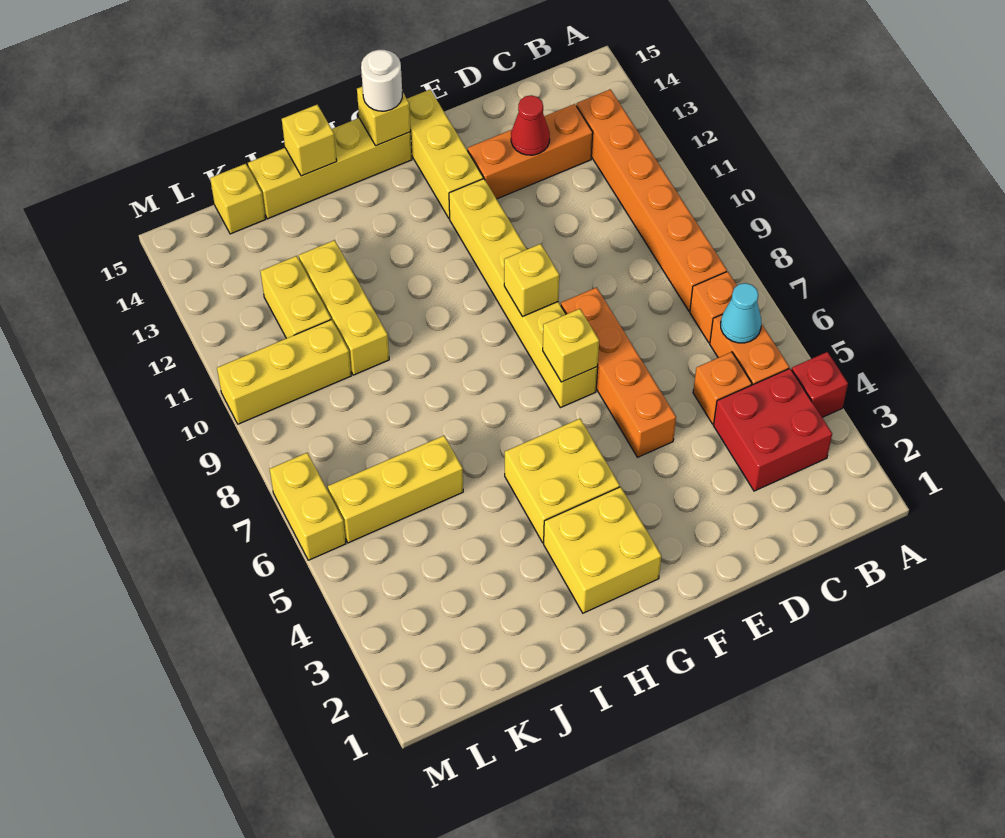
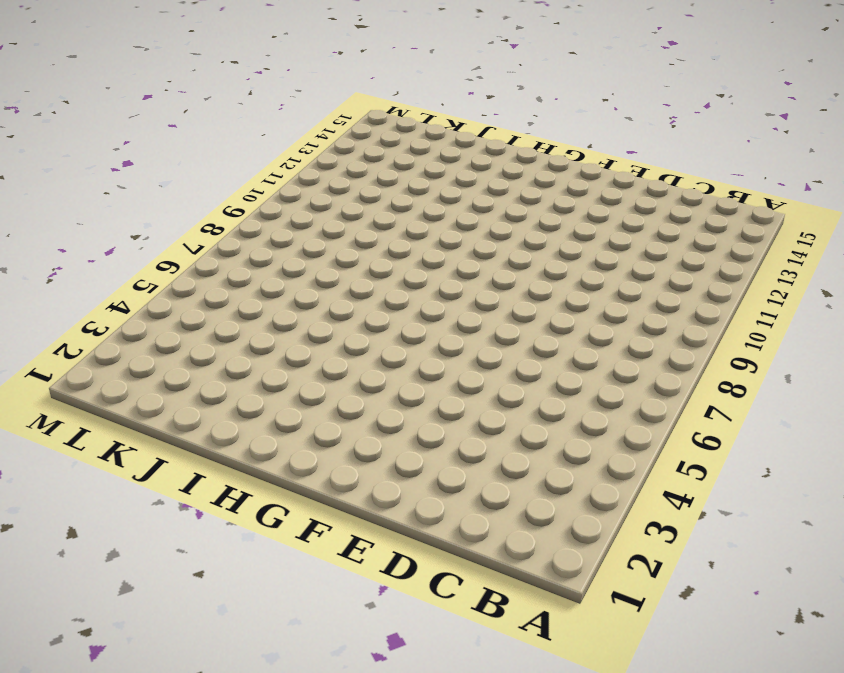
none -> red brick A4 level 1
none -> red brick B3:C4 level 1
none -> orange brick B5:B6 level 1

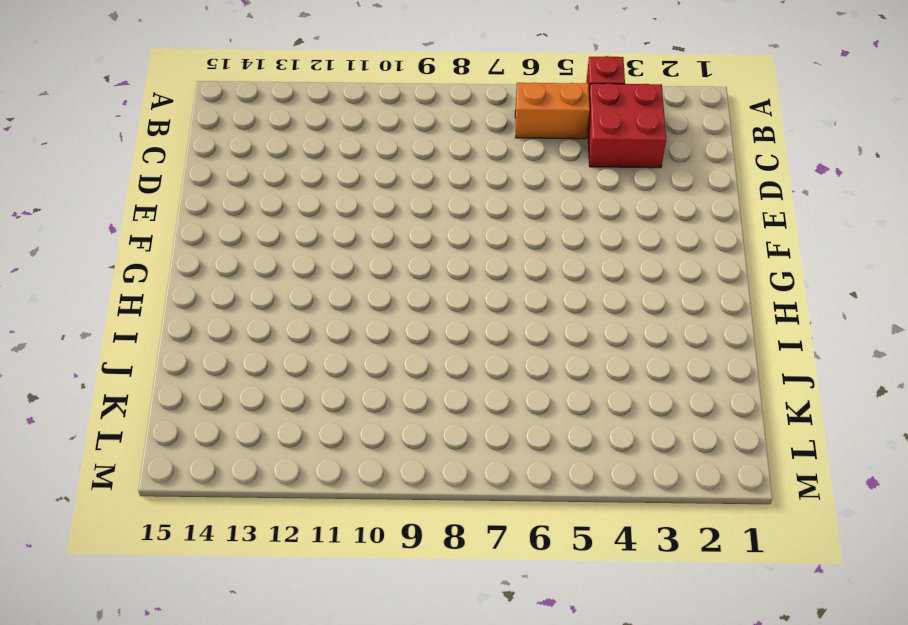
none -> orange brick B7 level 1
none -> orange brick B8:B13 level 1
none -> orange brick C5 level 1

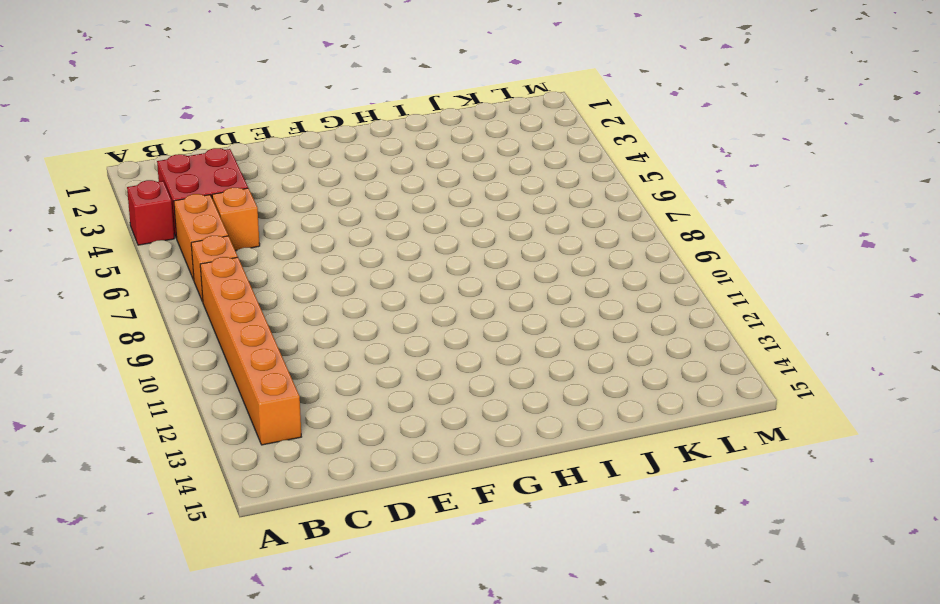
none -> orange brick C13:E13 level 1
none -> orange brick E5:E8 level 1
none -> yellow brick F7:F12 level 1

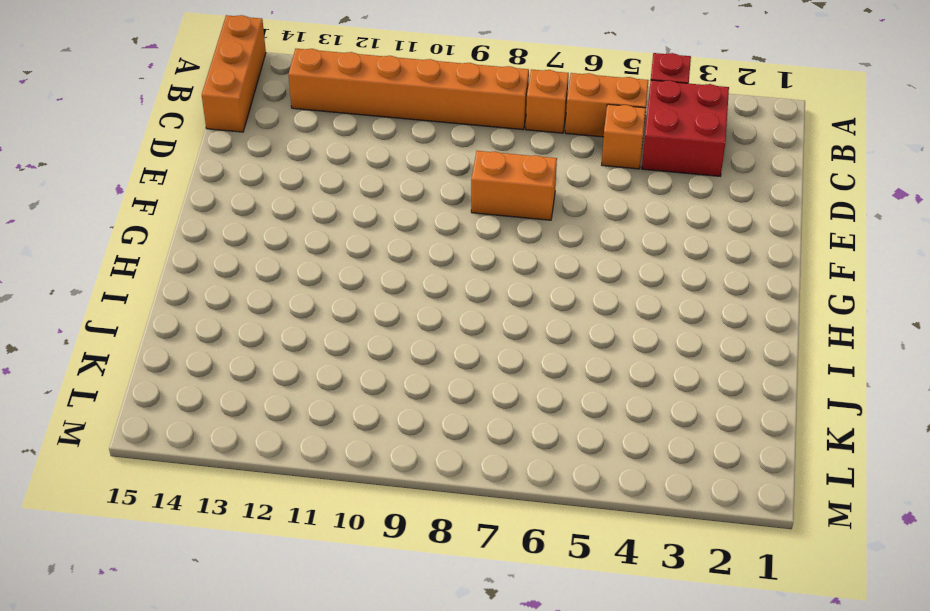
orange brick A15:C15 level 1 -> orange brick C13:E13 level 1
orange brick E7:E8 level 1 -> orange brick E5:E8 level 1
none -> yellow brick F7:F12 level 1
none -> yellow brick F13:F15 level 1
none -> yellow brick G2:H3 level 1

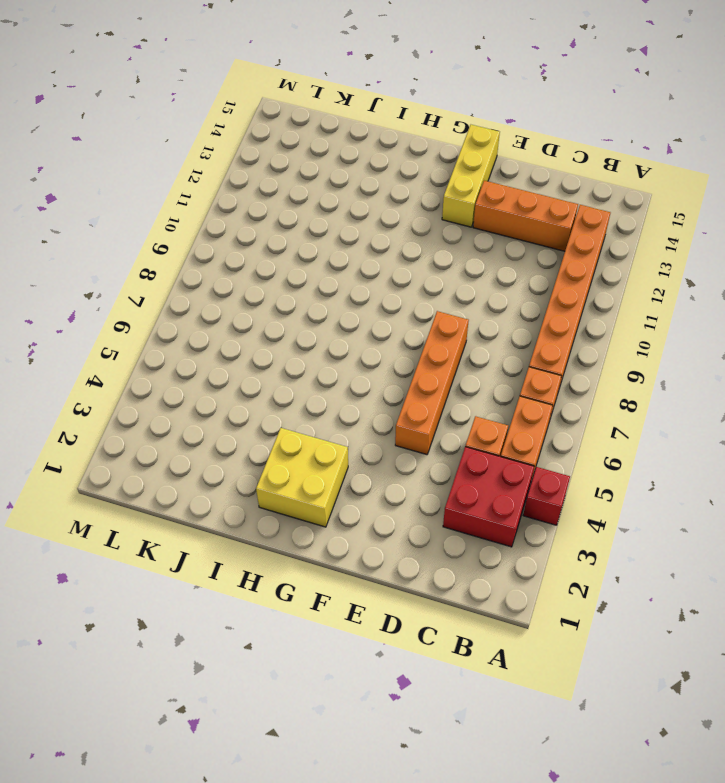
none -> yellow brick F7:F12 level 1
none -> yellow brick G4:H5 level 1
none -> yellow brick G15:J15 level 1

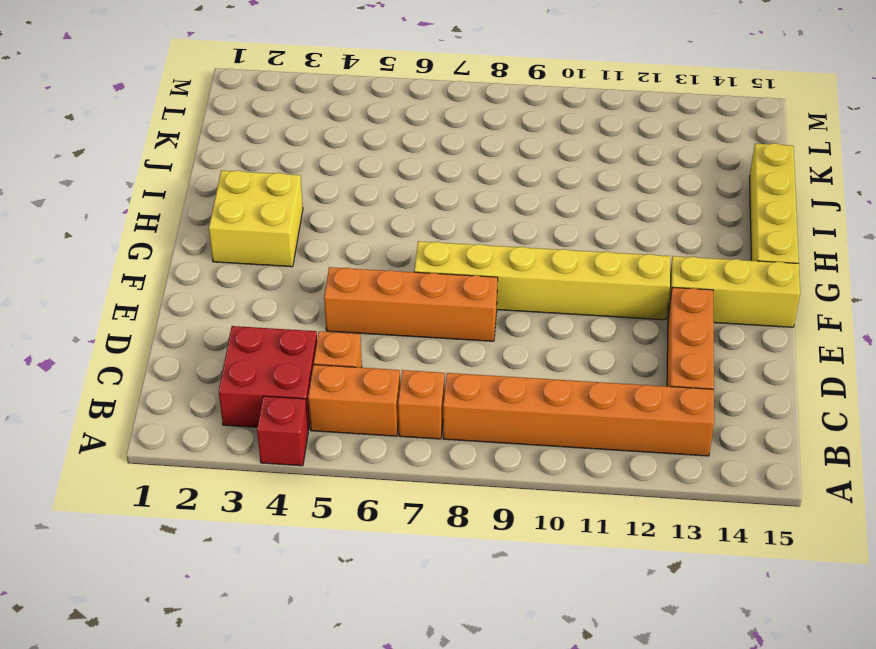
none -> yellow brick G4:H5 level 1
none -> yellow brick J6:L6 level 1
none -> yellow brick J10:J12 level 1

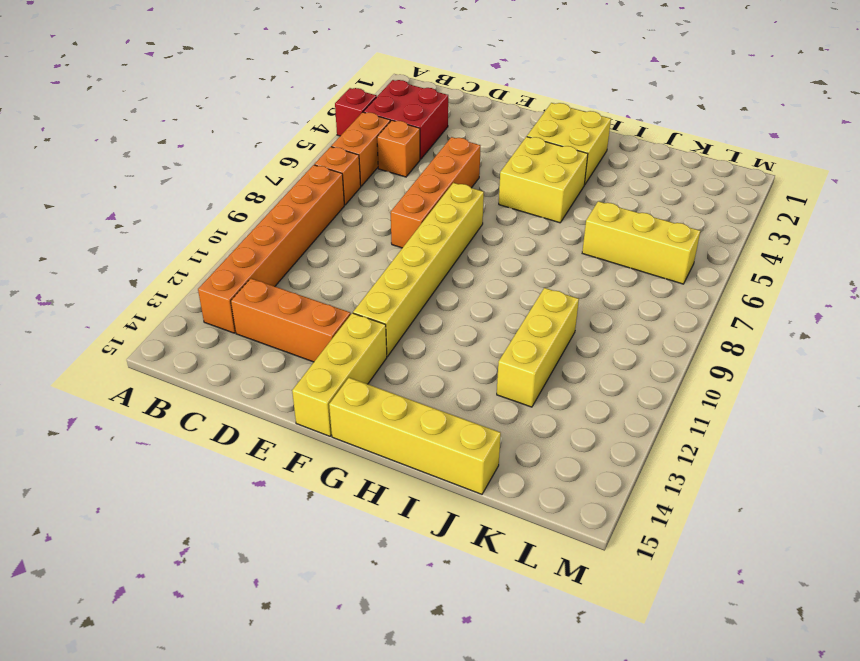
none -> yellow brick K10:M10 level 1
none -> yellow brick K11:K12 level 1
none -> yellow brick K15 level 1

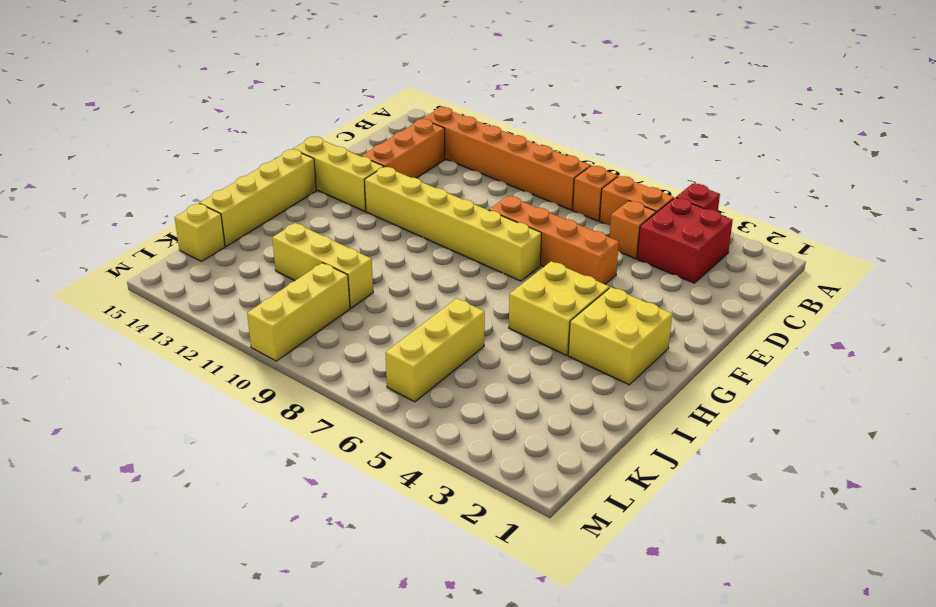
none -> yellow brick K11:K12 level 1
none -> yellow brick M6:M7 level 1
none -> cyan cone B6 level 2

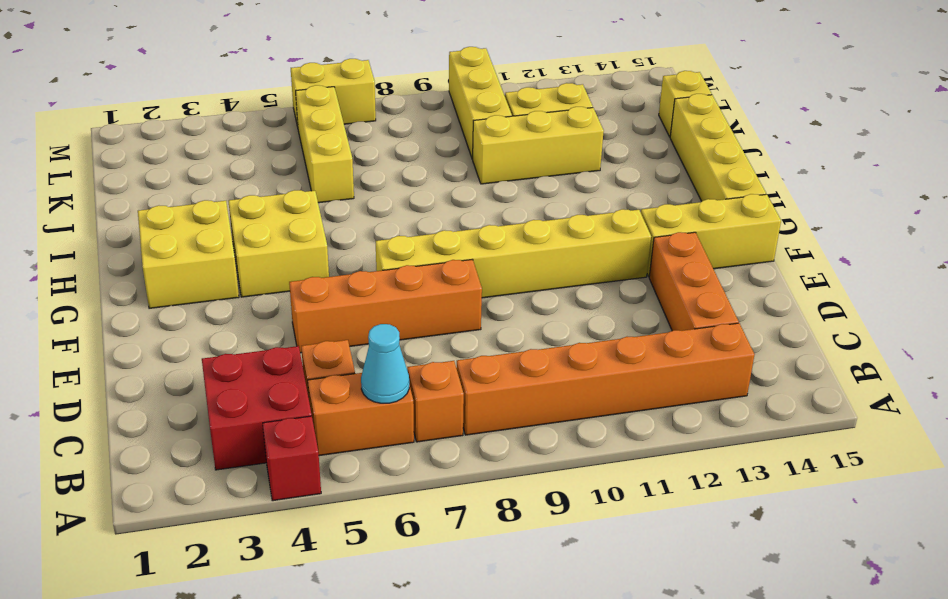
none -> red cone D13 level 2
none -> yellow brick F7 level 2
none -> yellow brick F9 level 2

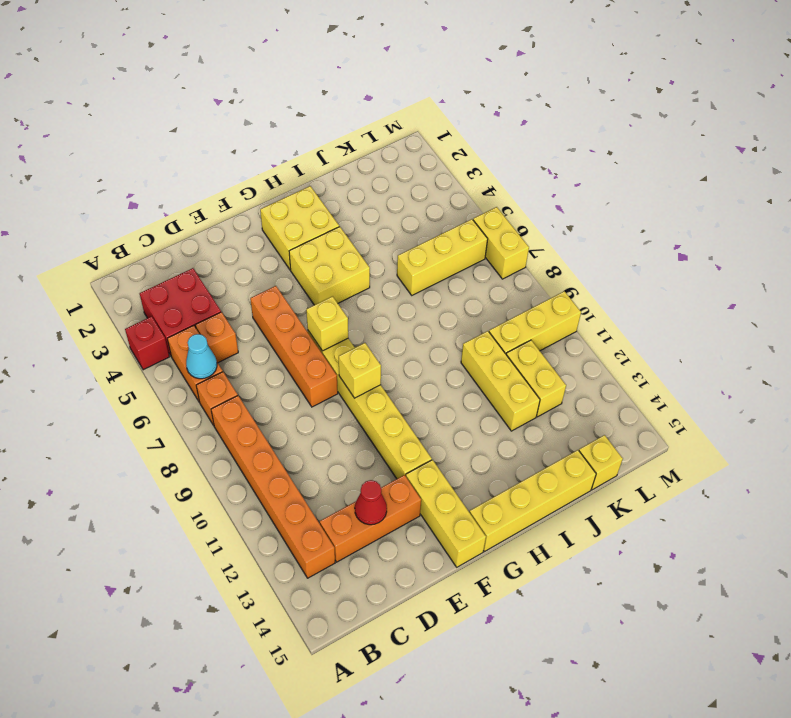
none -> yellow brick G15 level 2
none -> yellow brick I15 level 2
none -> white round brick G15 level 3

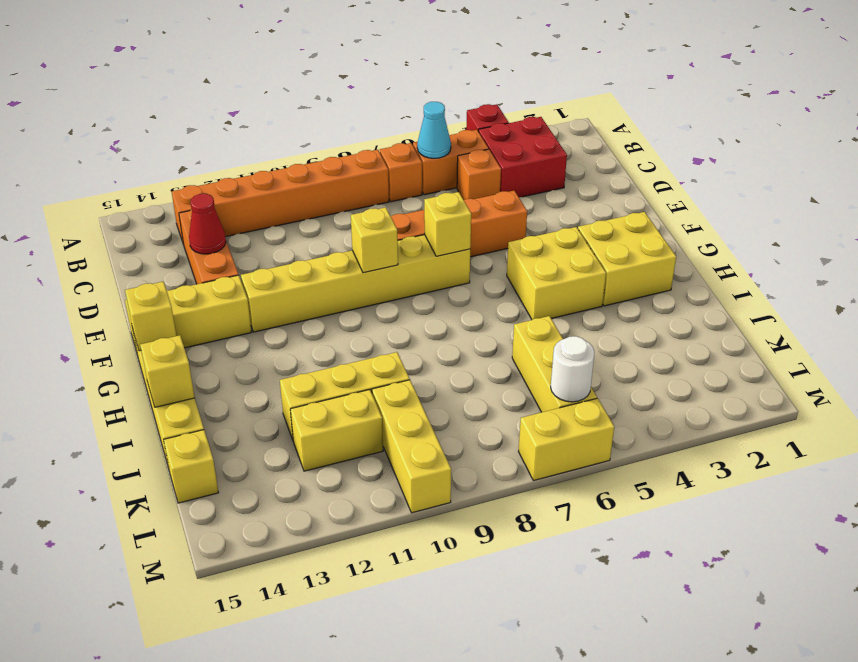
white round brick L6 level 2 -> white round brick G15 level 3

